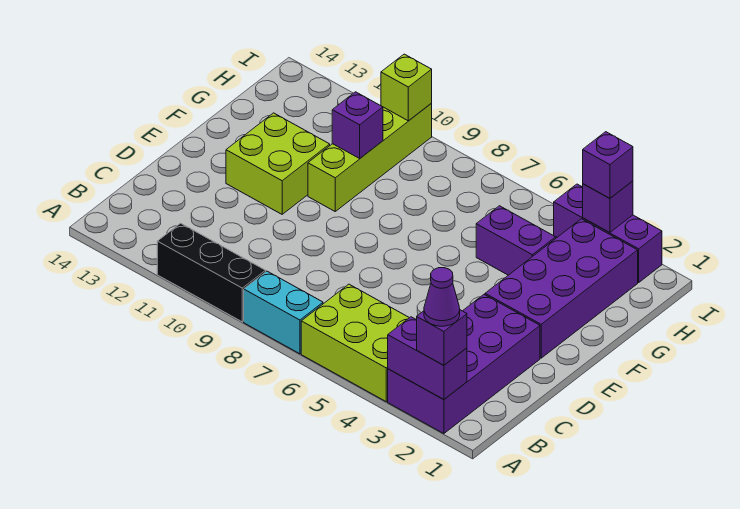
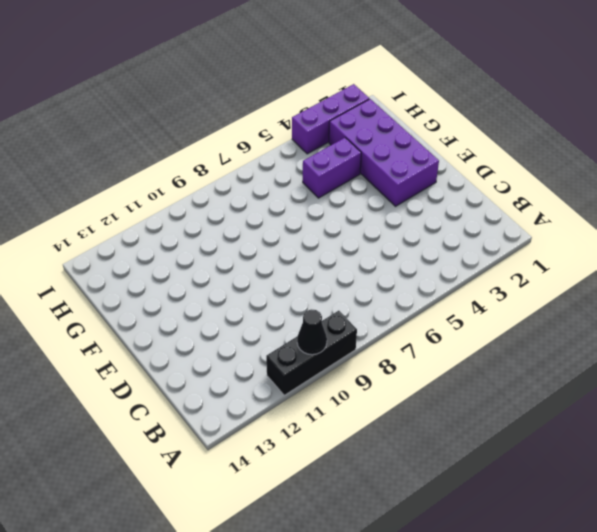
black cone A10 level 2 -> none
none -> purple brick A2:D3 level 1
none -> lime brick A4:B6 level 1
none -> cyan brick A7:A8 level 1

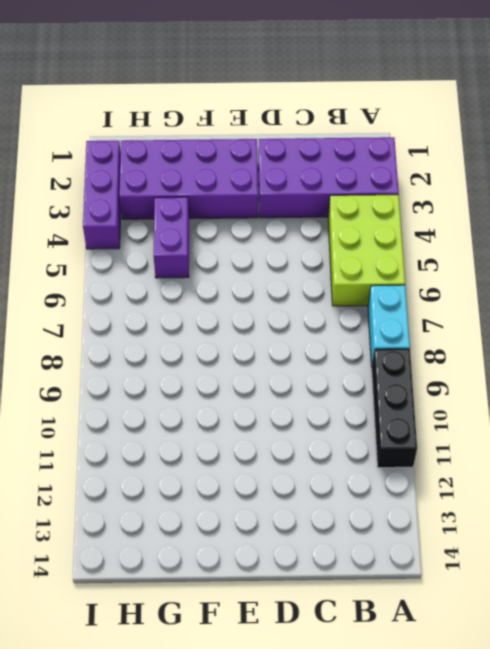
none -> lime brick E11:F12 level 1
none -> lime brick F10:I10 level 1
none -> purple brick A2:A3 level 2

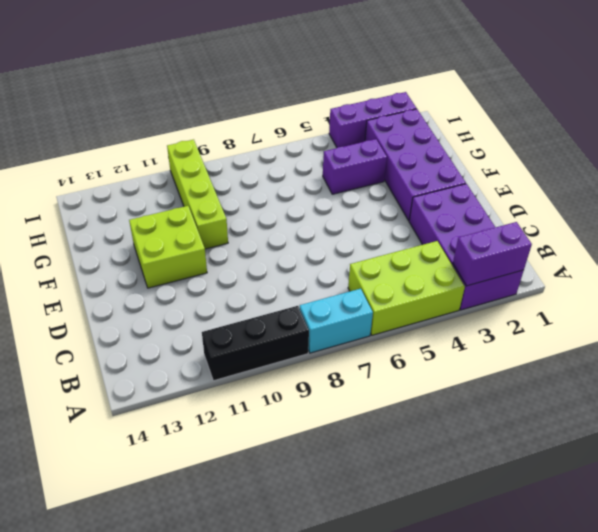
none -> purple brick G10 level 2
none -> purple brick I3 level 2
none -> lime brick I10 level 2

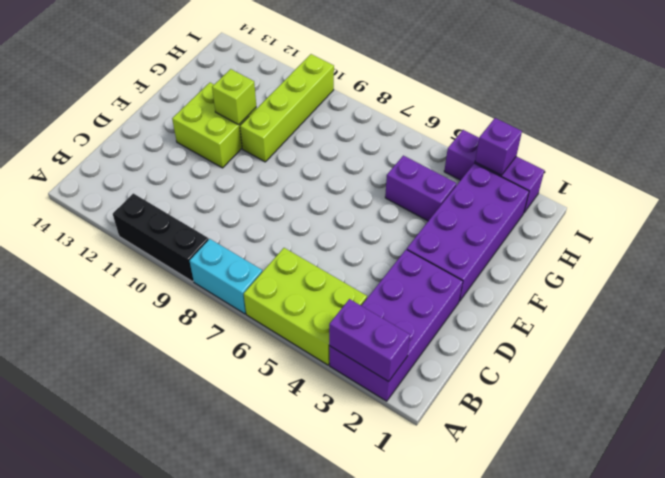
lime brick F11 level 2 -> lime brick I10 level 2
none -> purple brick G10 level 2
none -> purple brick A2 level 3
none -> purple brick I3 level 3

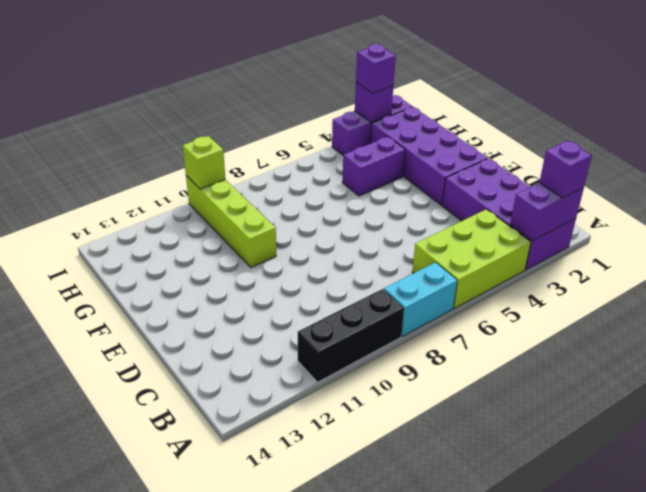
none -> lime brick E11:F12 level 1
none -> purple brick G10 level 2
none -> purple cone A2 level 4

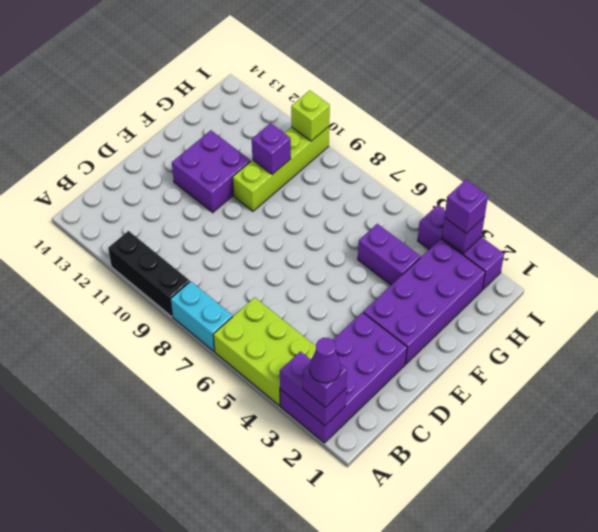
purple brick E11:F12 level 1 -> lime brick E11:F12 level 1

